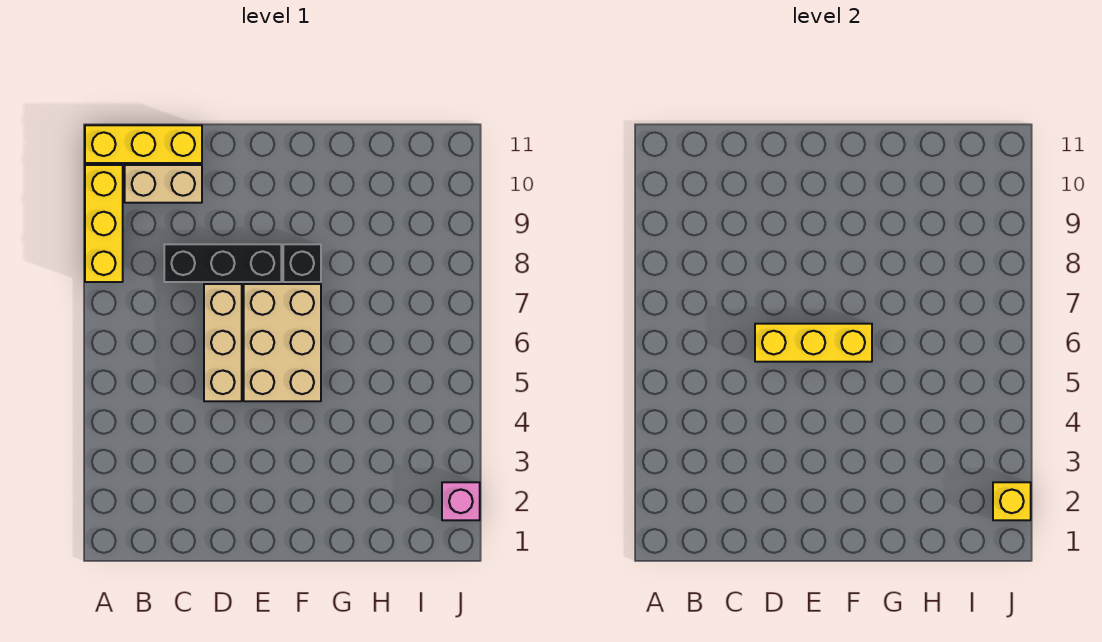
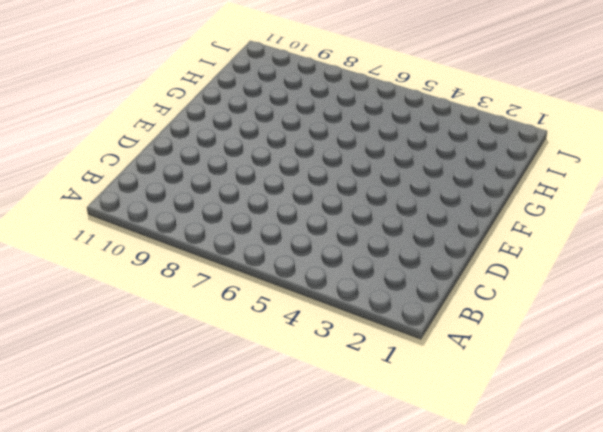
none -> yellow brick A8:A10 level 1
none -> yellow brick A11:C11 level 1

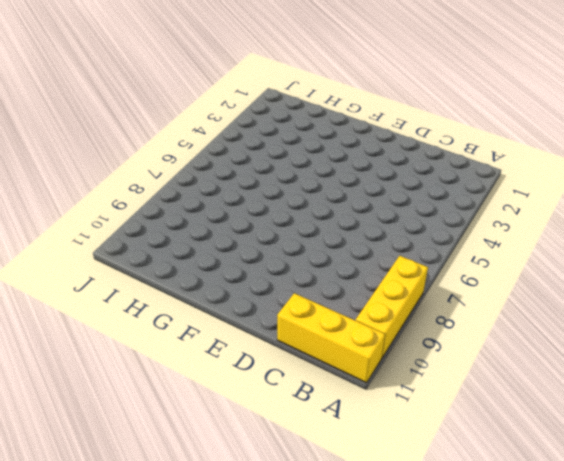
none -> tan brick B10:C10 level 1
none -> black brick C8:E8 level 1

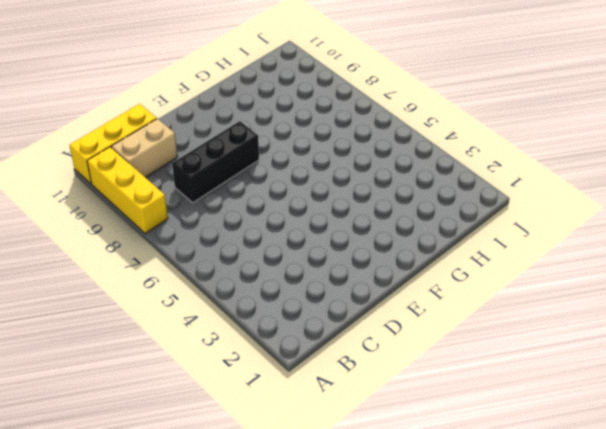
none -> tan brick D5:D7 level 1
none -> tan brick E5:F7 level 1

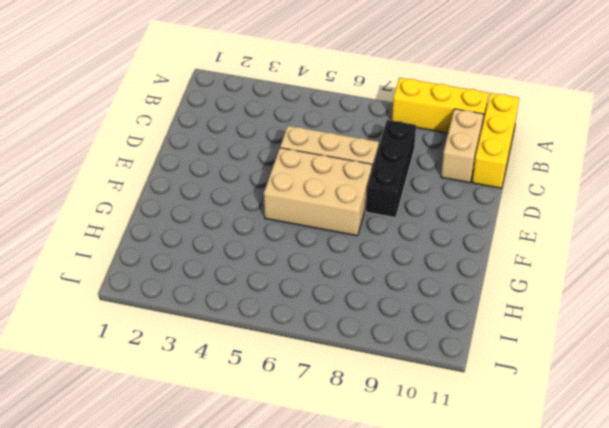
none -> black brick F8 level 1
none -> pink brick J2 level 1

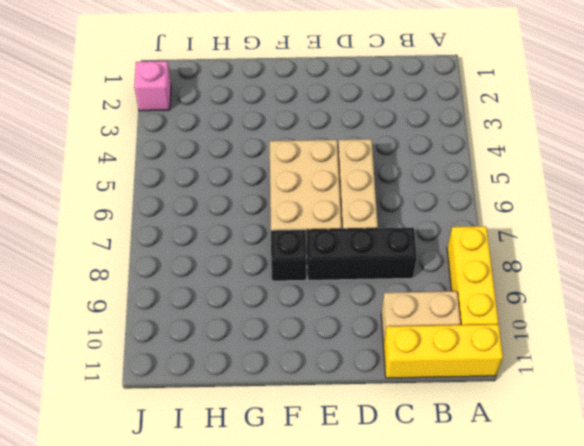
none -> yellow brick D6:F6 level 2
none -> yellow brick J2 level 2

